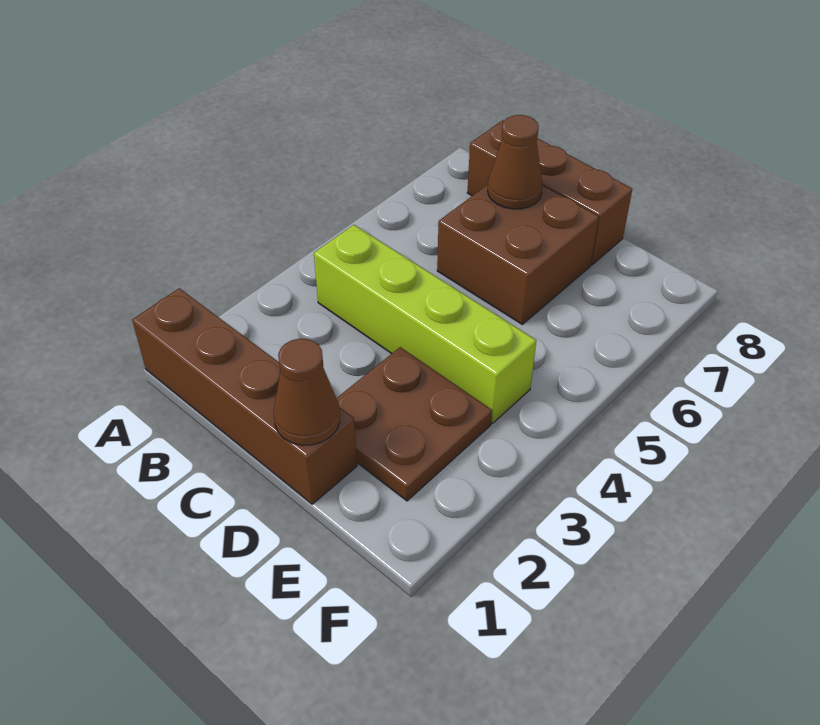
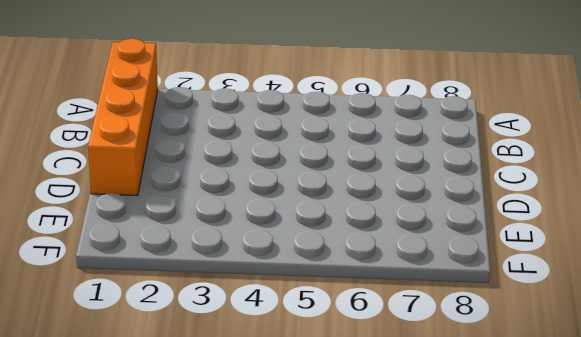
orange brick A1:D1 level 1 -> brown brick A1:D1 level 1
none -> lime brick B4:E4 level 1
none -> brown brick B8:D8 level 1

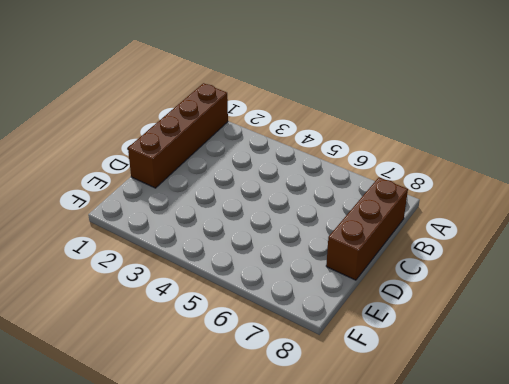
none -> lime brick B4:E4 level 1
none -> brown brick C6:D7 level 1

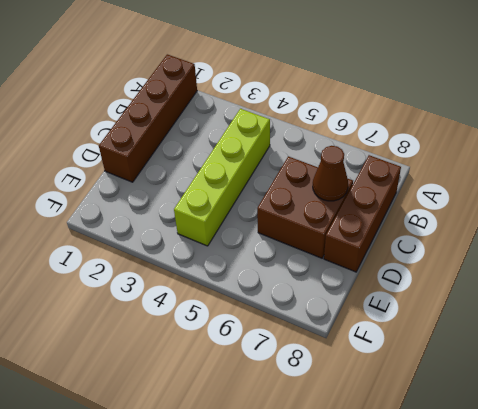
none -> brown plate D2:E3 level 1
none -> brown cone D1 level 2

